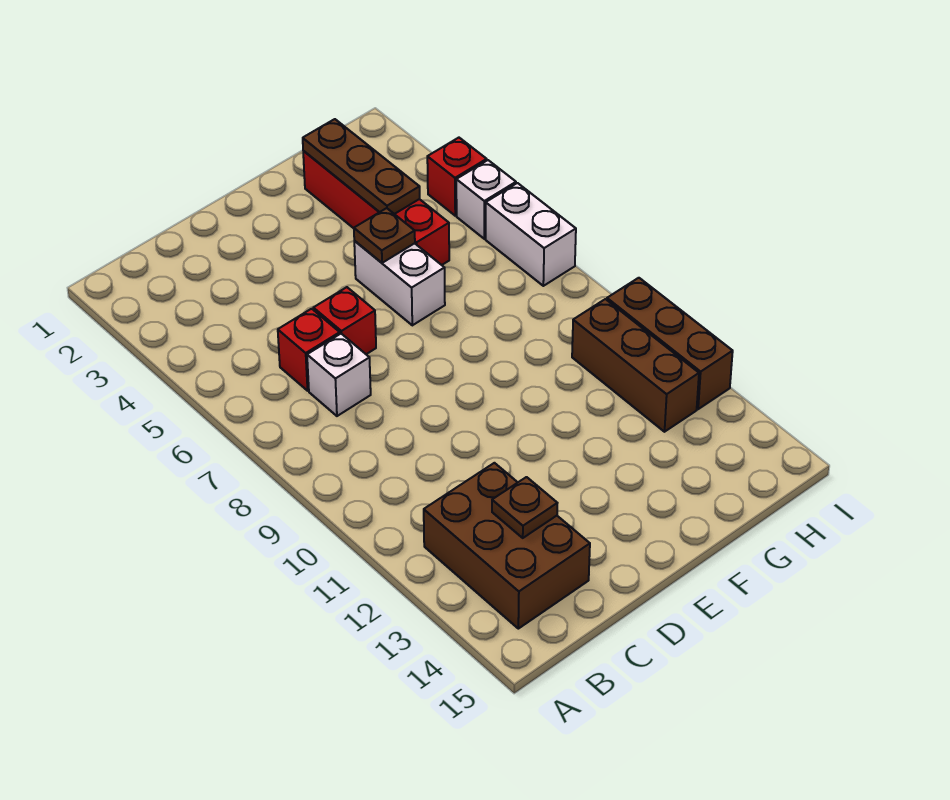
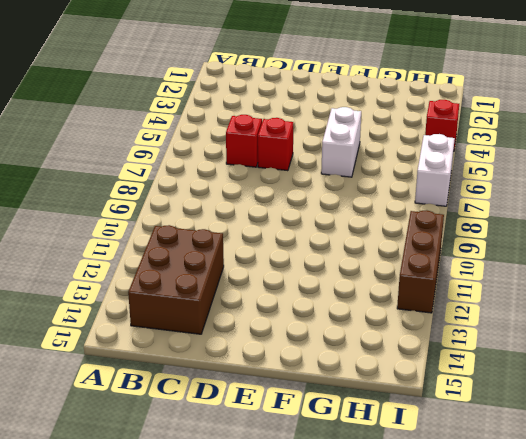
none -> white brick C7 level 1
none -> red brick G2:G5 level 1
none -> brown brick H10:H12 level 1

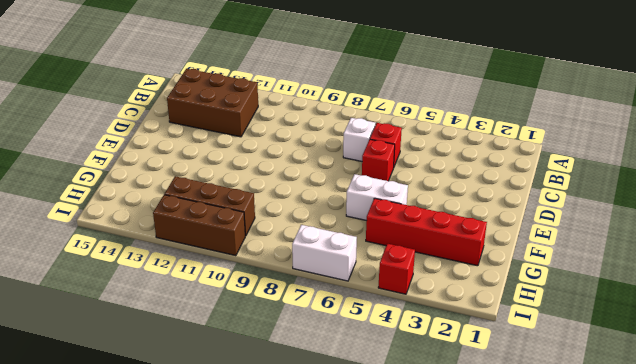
none -> white brick I5 level 1
none -> brown plate C13 level 2
none -> brown plate F5 level 2

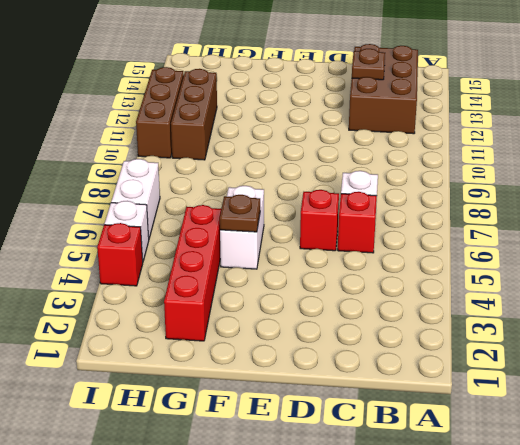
none -> brown plate G2:G4 level 2

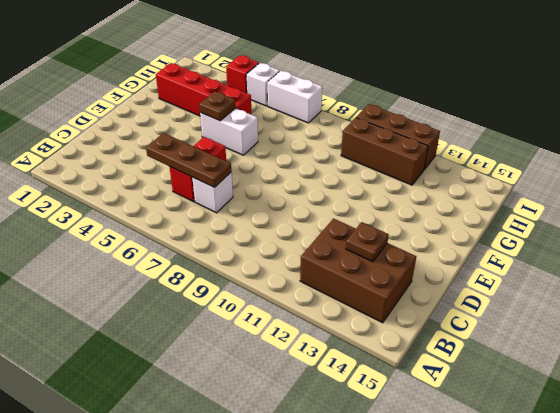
brown plate C5:C7 level 2 -> brown plate G2:G4 level 2

